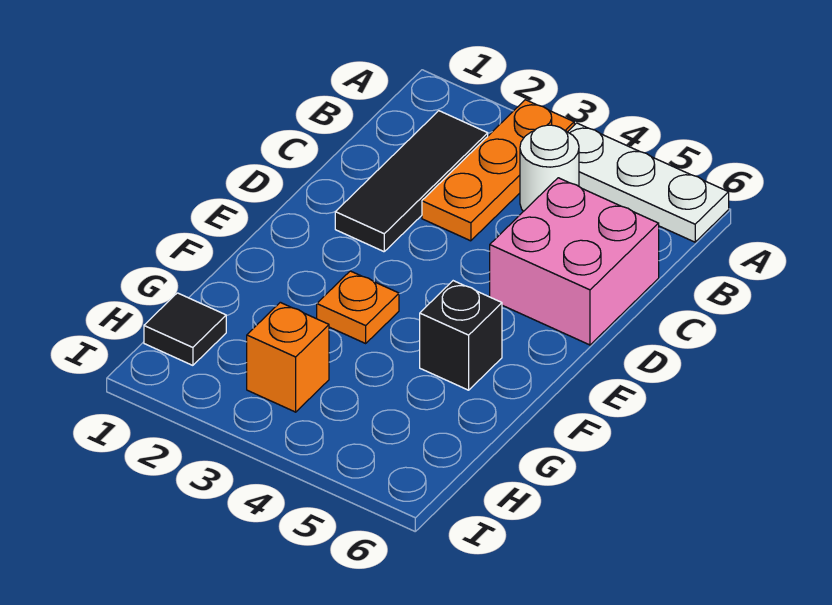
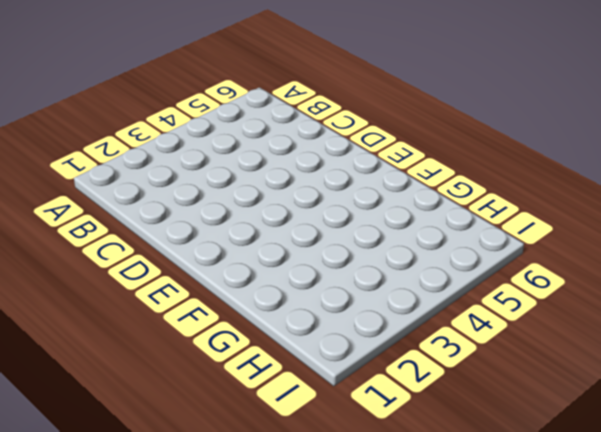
none -> orange plate A3:C3 level 1
none -> white plate A4:A6 level 1

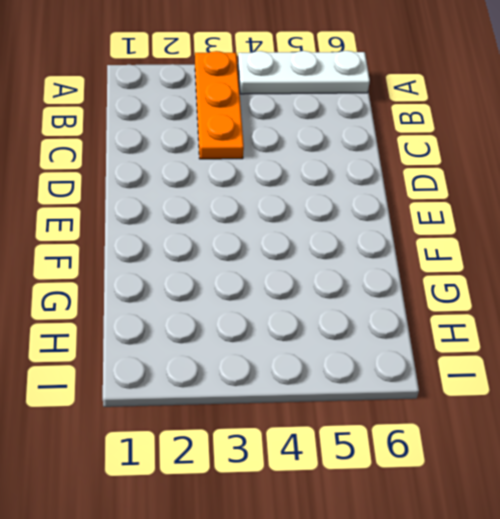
none -> black tile B2:D2 level 1
none -> white round brick B4 level 1

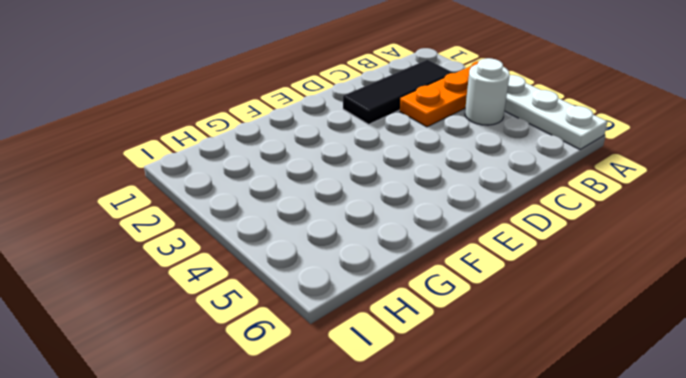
none -> pink brick C5:D6 level 1
none -> orange plate F3 level 1

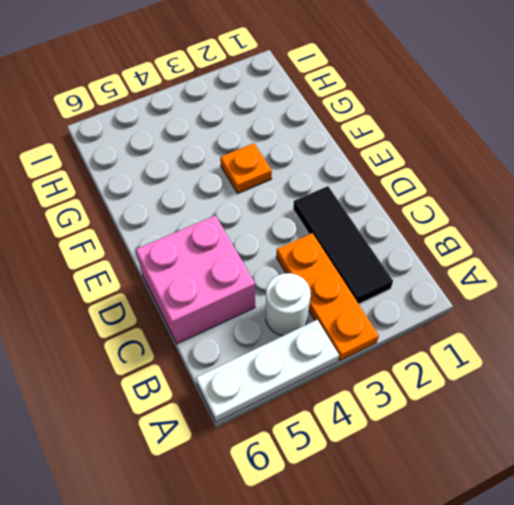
none -> black brick F5 level 1
none -> black tile H1 level 1

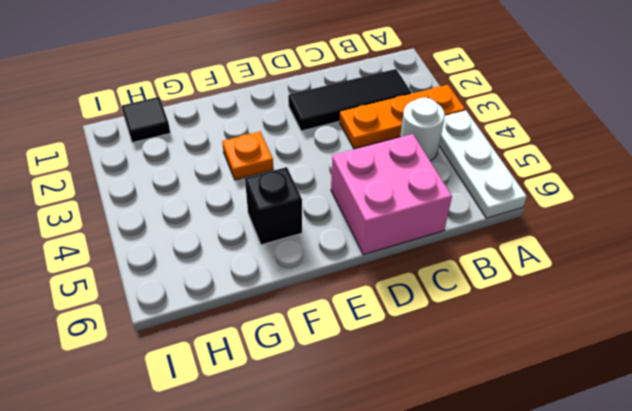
none -> orange brick H3 level 1

